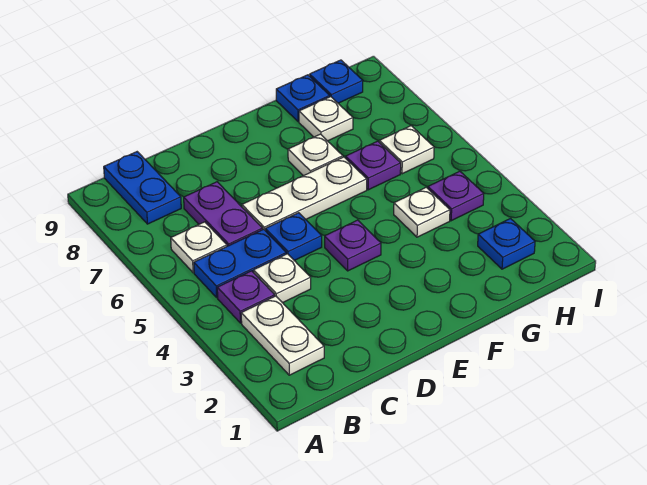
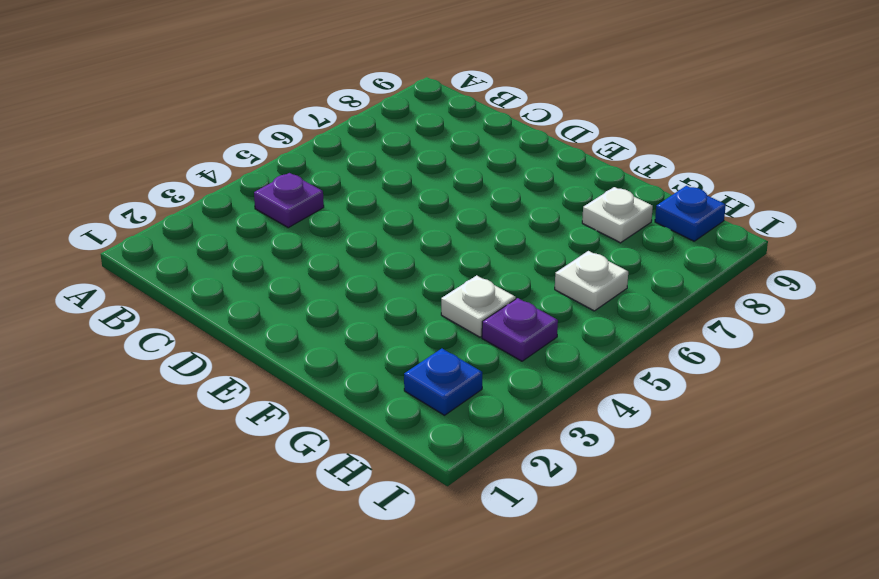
none -> white plate B2:B3 level 1
none -> blue plate B5:C5 level 1
none -> white plate B6 level 1

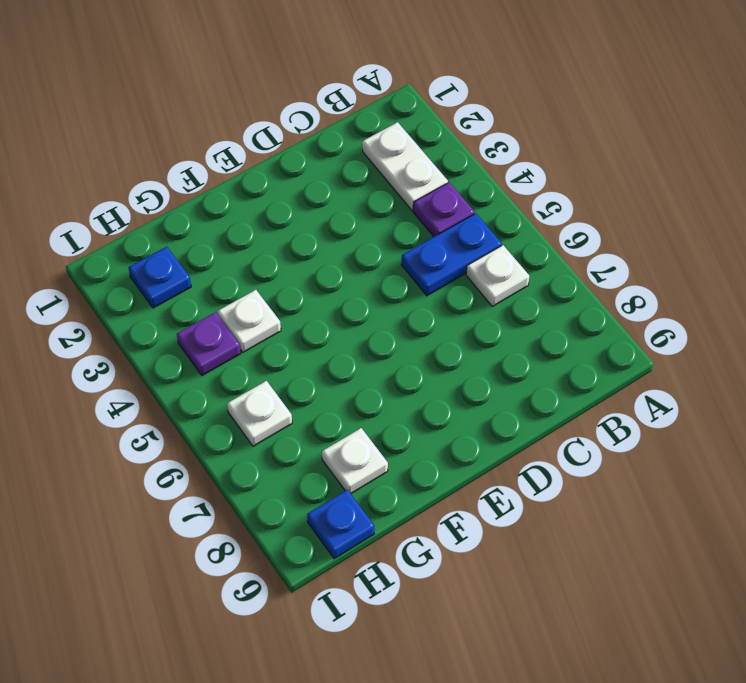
none -> blue plate B8:B9 level 1
none -> white plate C4 level 1
none -> purple plate C6:C7 level 1

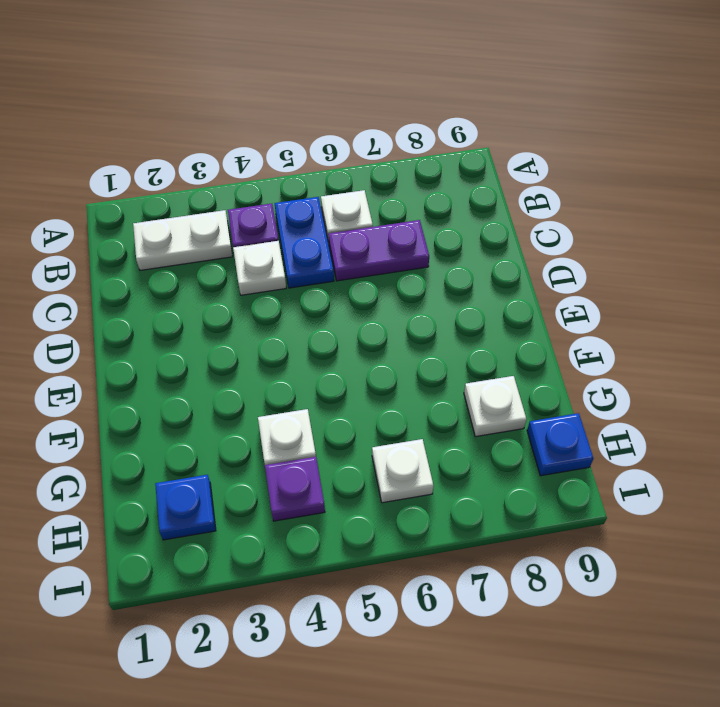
none -> blue plate B8:B9 level 1
none -> blue plate D5 level 1
none -> white plate D6:F6 level 1

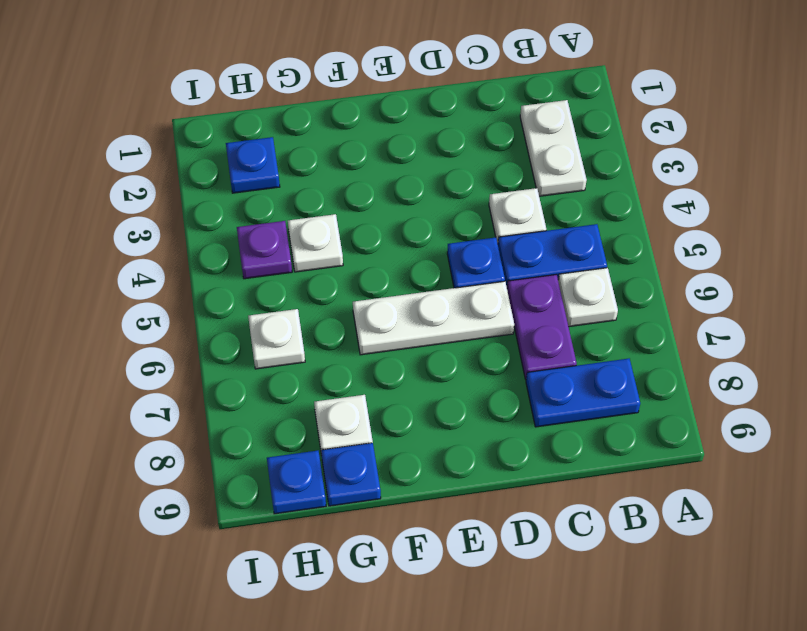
blue plate B8:C8 level 1 -> blue plate B8:B9 level 1
none -> purple plate B4 level 1
none -> purple plate E4 level 1
none -> white plate F7 level 1

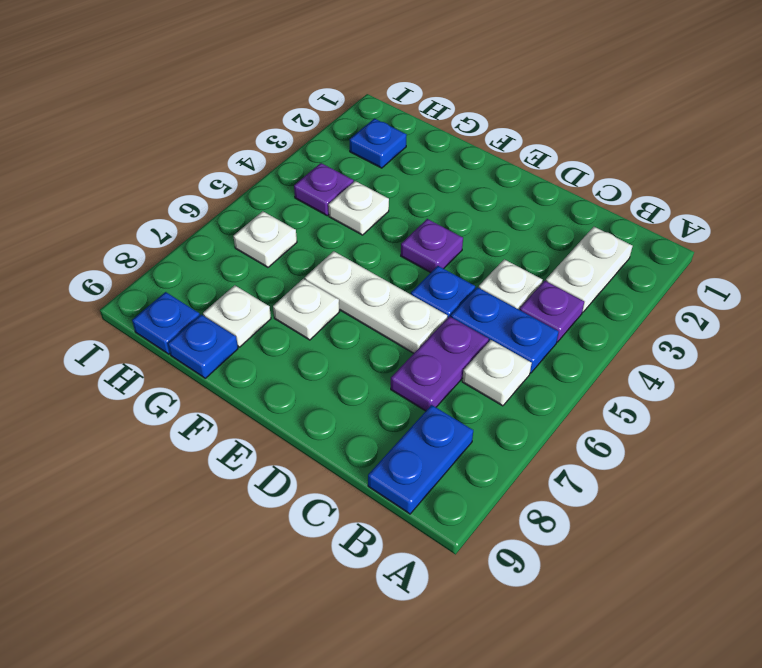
none -> purple plate G6 level 1

